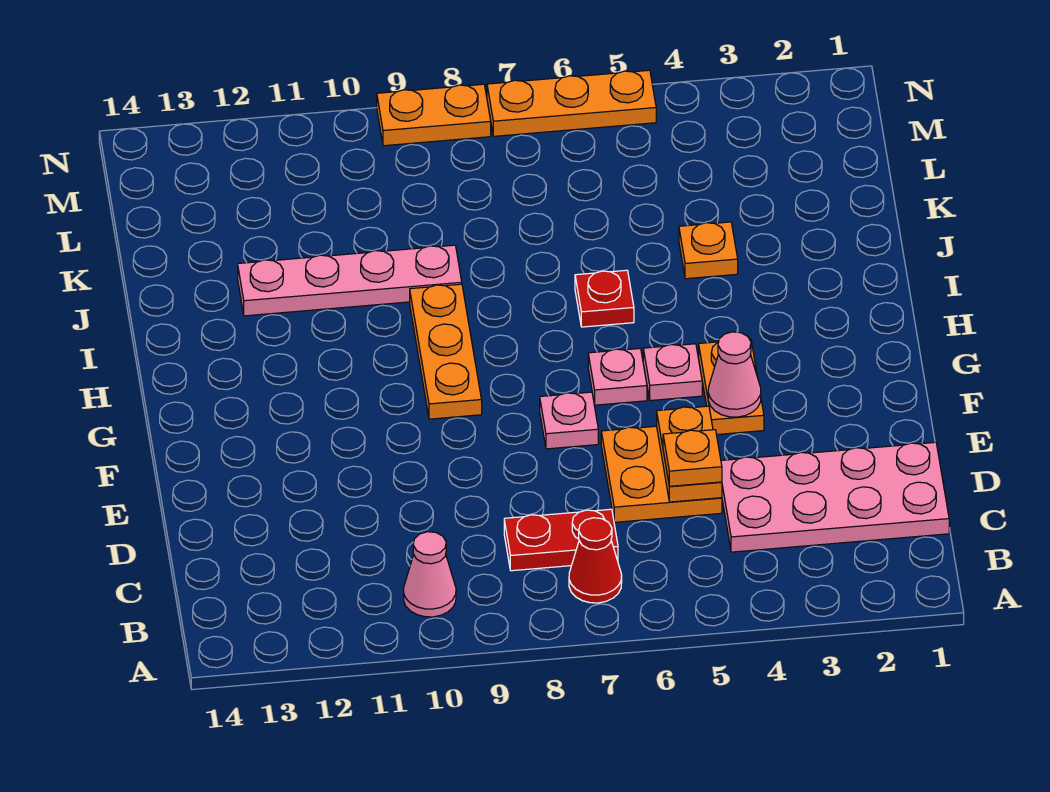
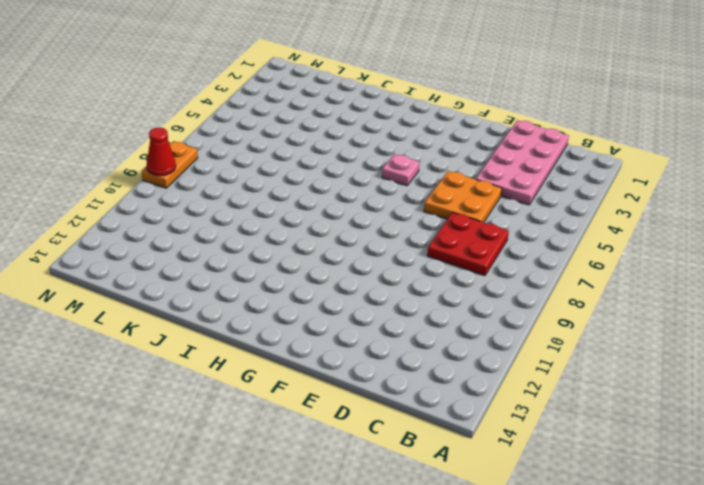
red plate C7:D8 level 1 -> red plate C7:C8 level 1
red cone N9 level 2 -> red cone B7 level 1
none -> pink cone B10 level 1
none -> orange plate F4:G4 level 1
none -> pink plate F7 level 1

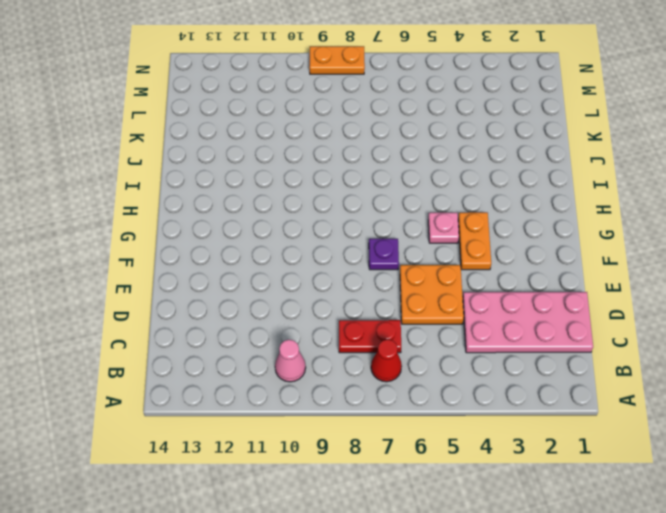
purple plate F7 level 1 -> pink plate F7 level 1
none -> pink plate G6 level 1
none -> orange plate G9:I9 level 1
none -> red plate I6 level 1

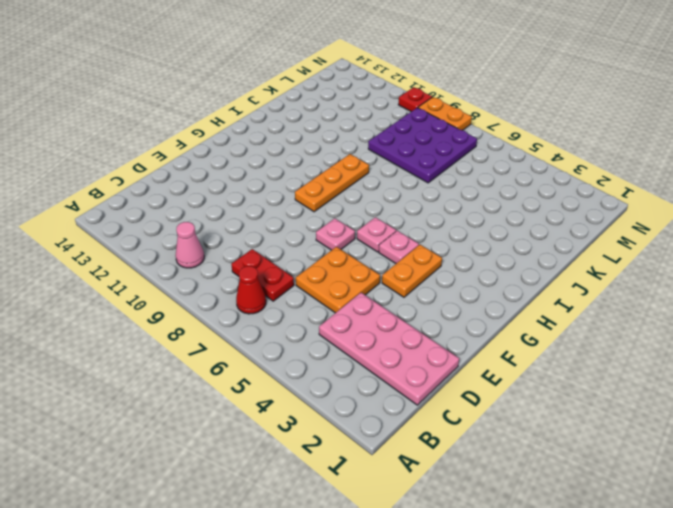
purple plate K7:M9 level 1 -> none
red plate N10 level 1 -> red plate I6 level 1
none -> orange plate J4 level 1
none -> pink plate J9:J12 level 1
none -> orange plate N5:N7 level 1

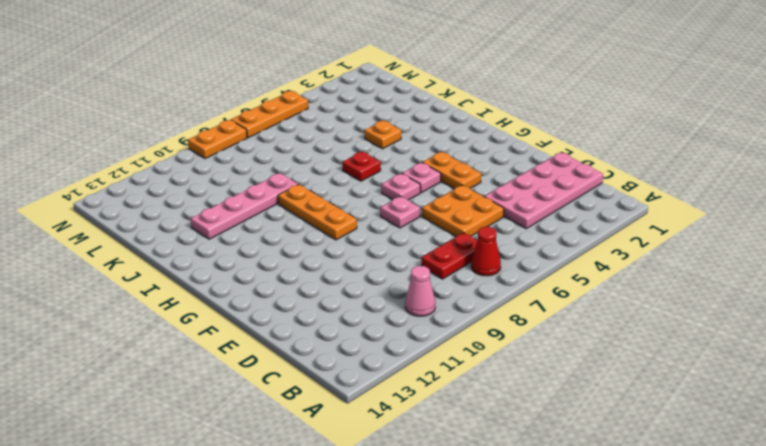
none -> orange plate D5:E5 level 2
none -> pink cone F4 level 2
none -> orange plate D5 level 3

